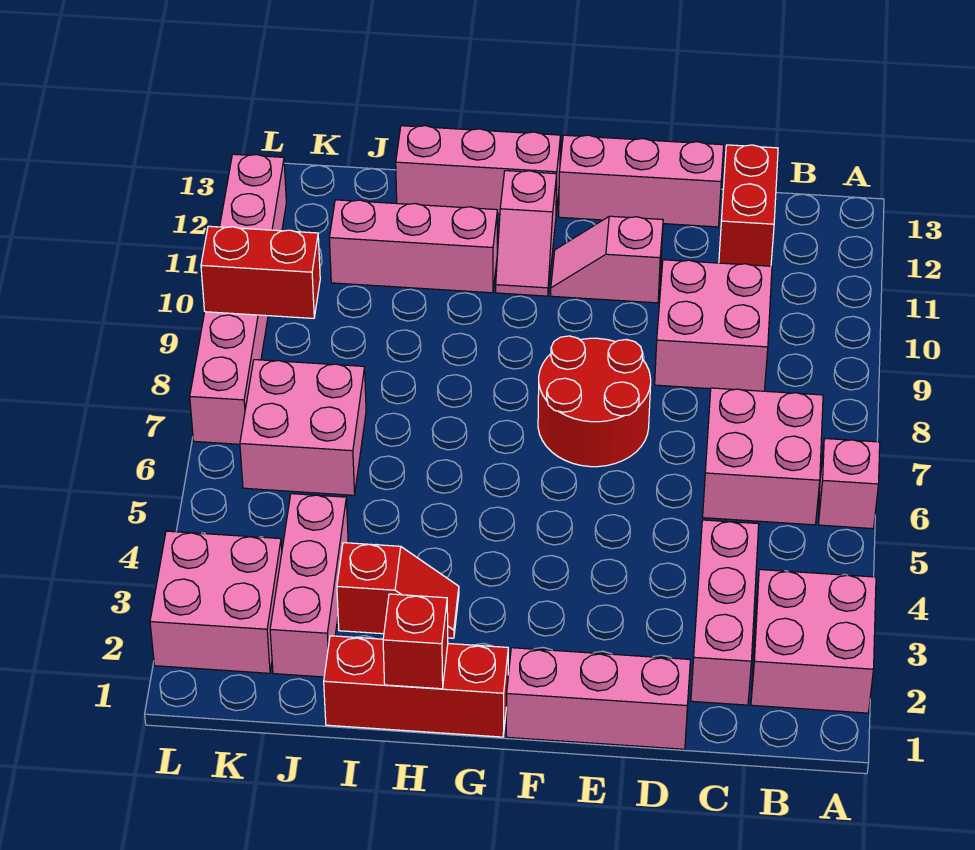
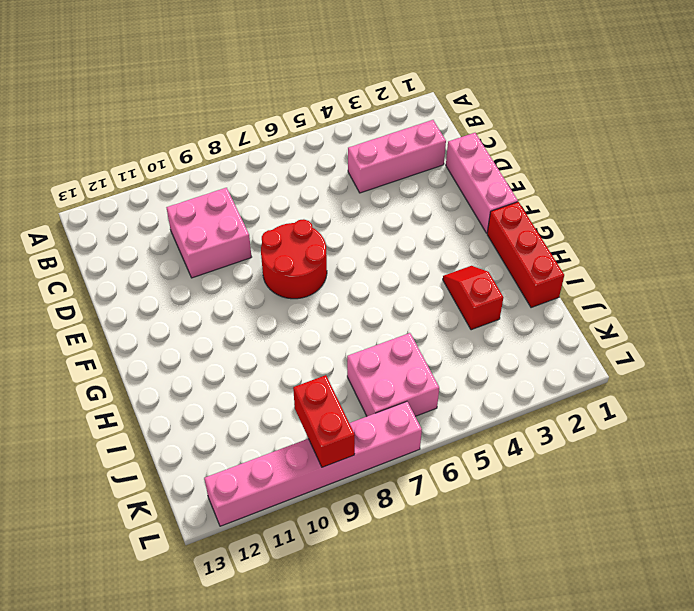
none -> pink brick A2:B3 level 1
none -> pink brick A6 level 1
none -> pink brick B6:C7 level 1

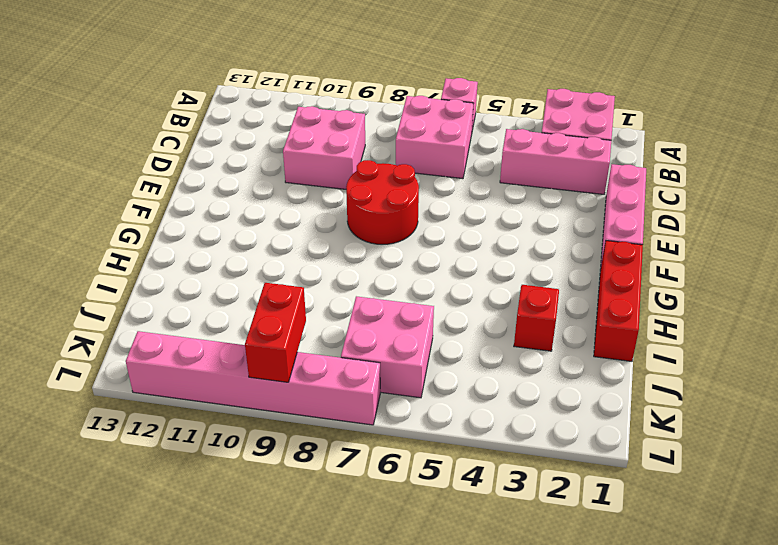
none -> red brick C12:C13 level 1
none -> pink brick D13:F13 level 1
none -> pink slope E11:F11 level 1 top E

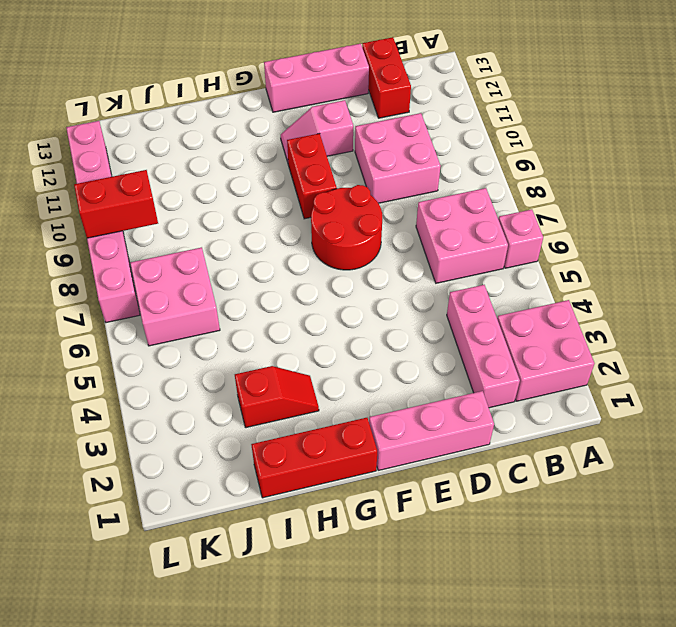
red brick F9:F10 level 1 -> none
none -> pink slope G11:G12 level 1 top 12
none -> pink brick G13:I13 level 1
none -> pink brick H11:J11 level 1

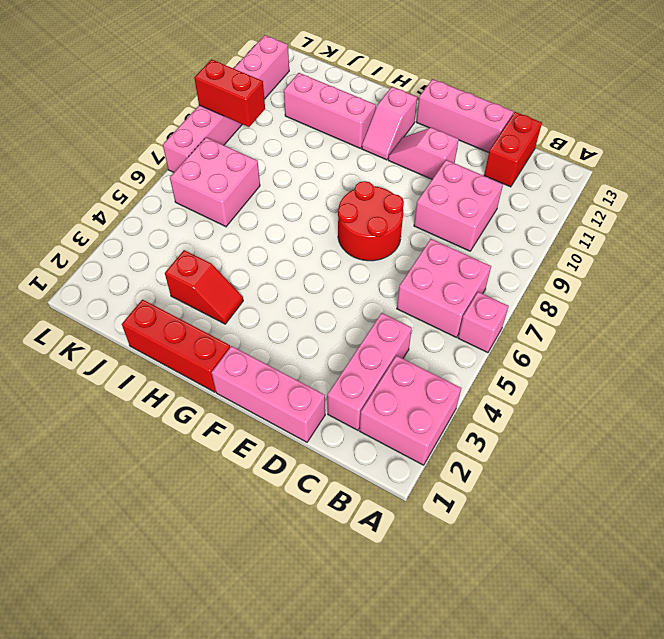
none -> pink brick G13:I13 level 1
none -> pink brick J2:J4 level 1
none -> pink brick K2:L3 level 1

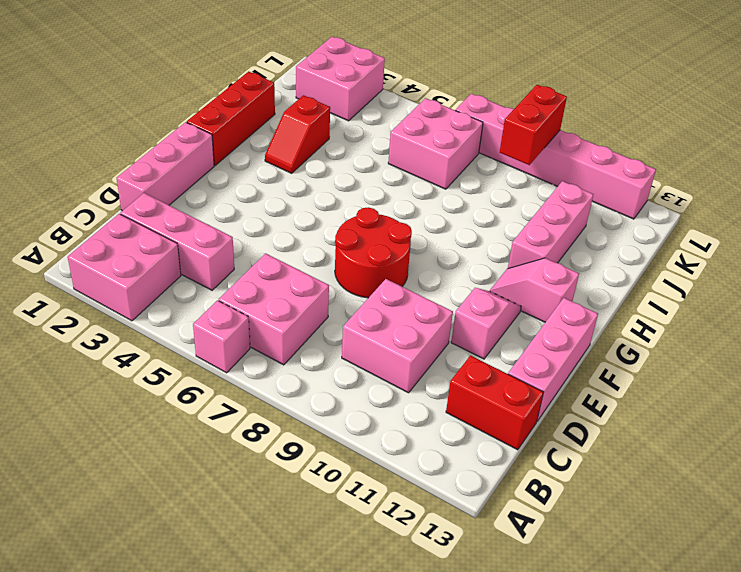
none -> pink brick G13:I13 level 1
none -> pink brick J2:J4 level 1
none -> red brick H1 level 2

